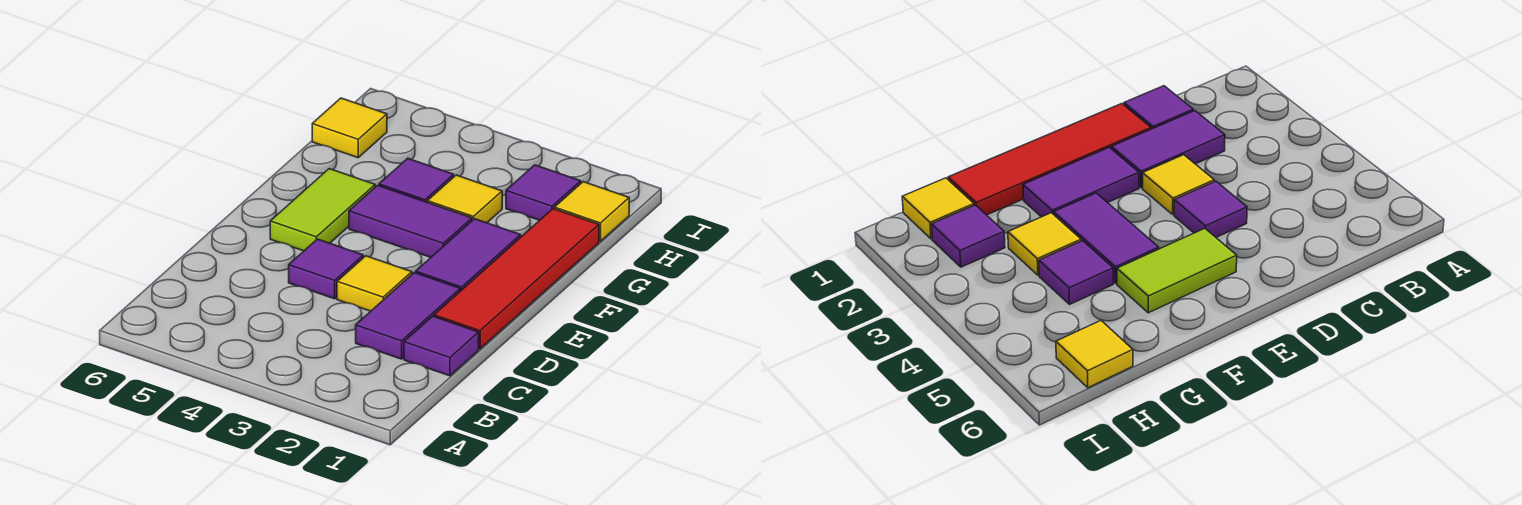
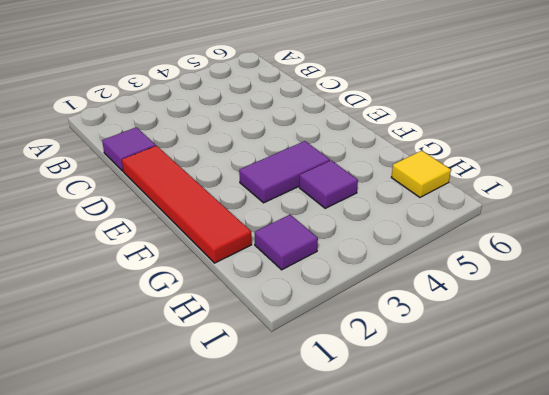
none -> purple tile C2:D2 level 1
none -> yellow tile D3 level 1
none -> purple tile D4 level 1

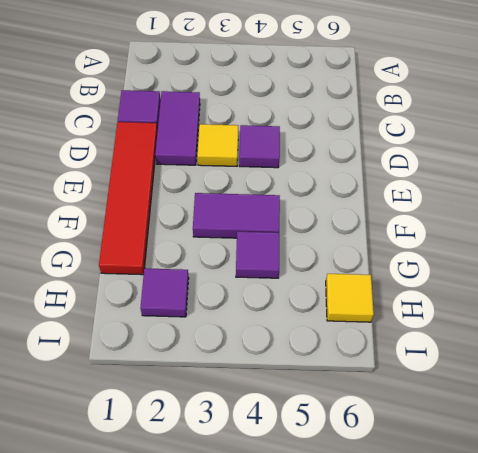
none -> purple tile E2:F2 level 1
none -> lime tile E5:F5 level 1
none -> yellow tile G3 level 1

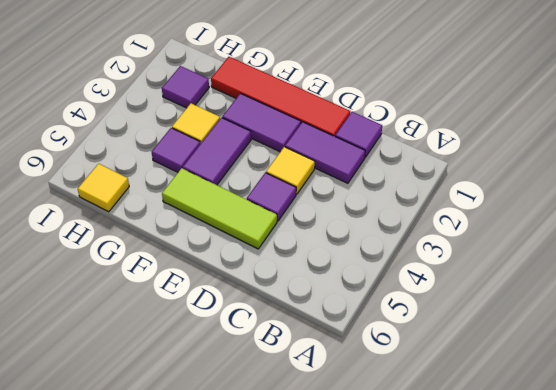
lime tile D5:F5 level 1 -> lime tile E5:F5 level 1
none -> yellow tile H1 level 1

